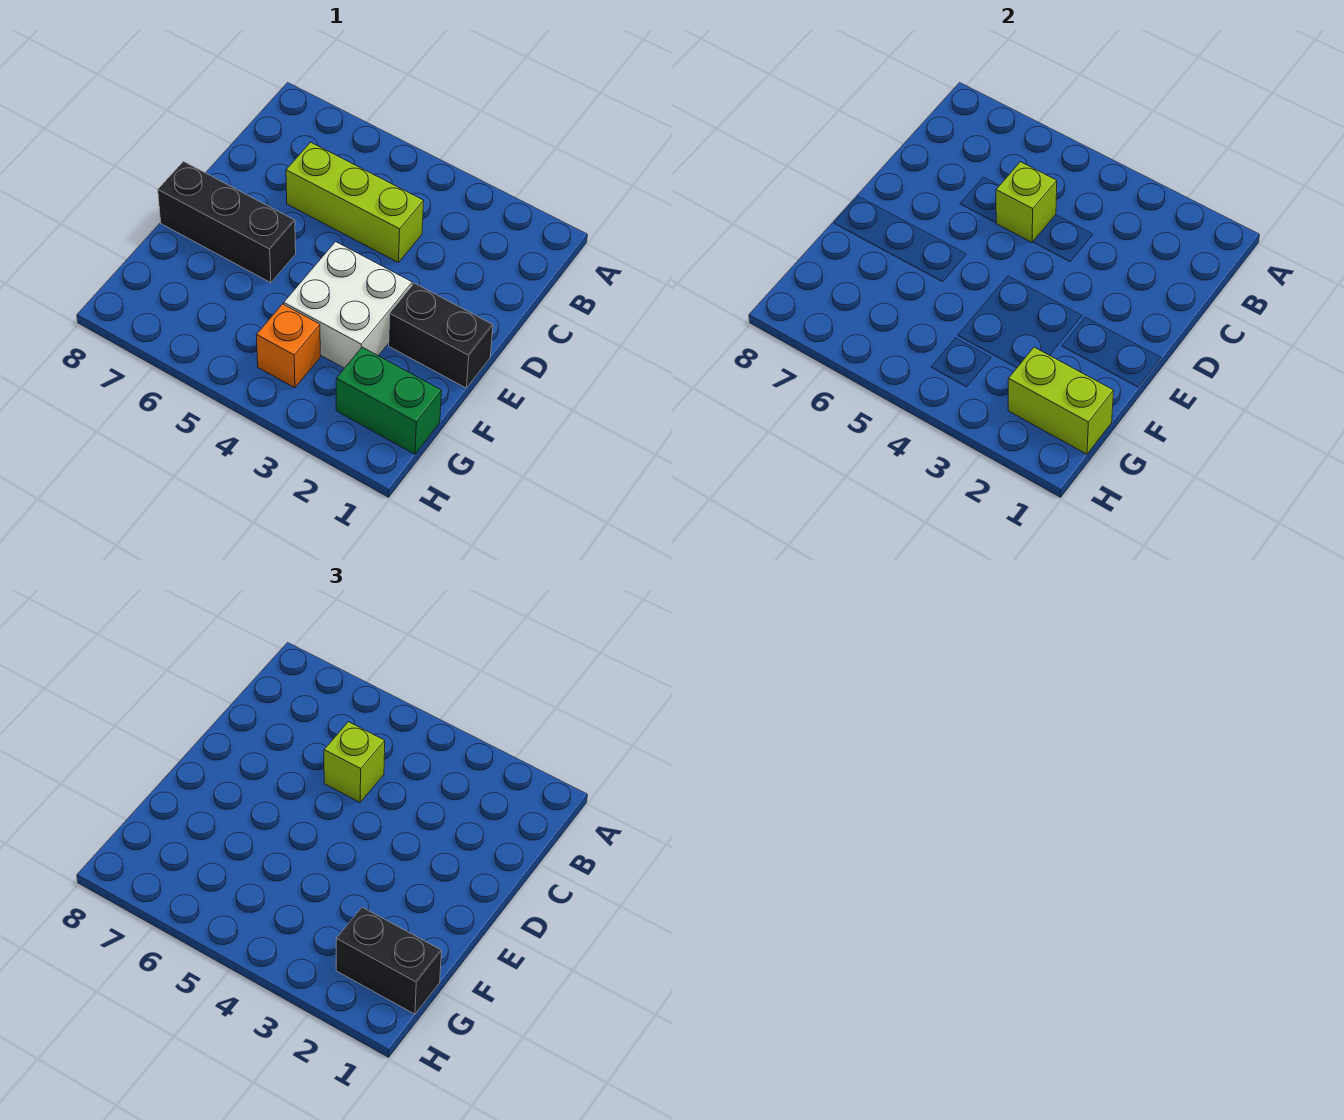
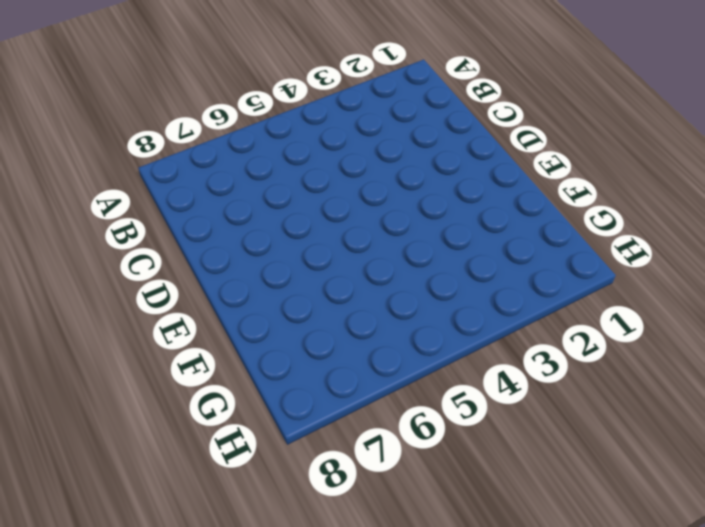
none -> lime brick C4:C6 level 1
none -> black brick E1:E2 level 1

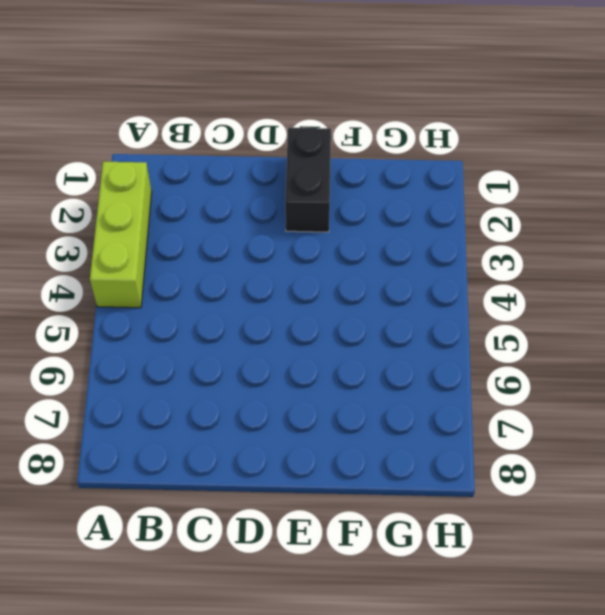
lime brick A2:A4 level 1 -> lime brick C4:C6 level 1
none -> white brick E3:F4 level 1
none -> black brick E6:E8 level 1

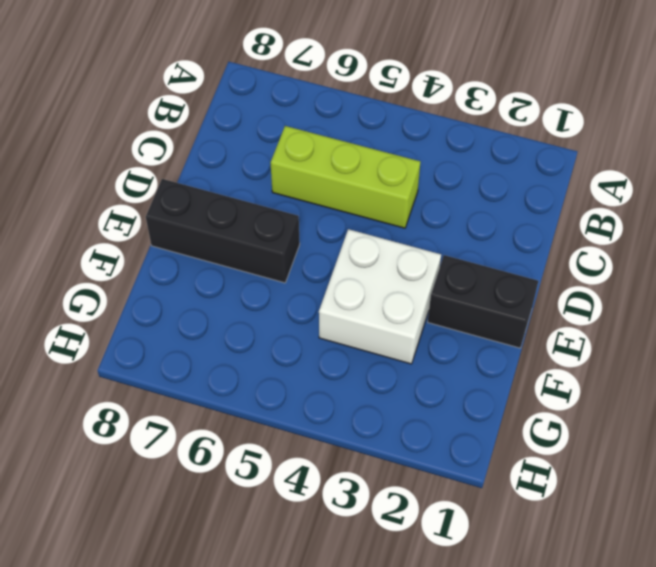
none -> green brick G1:G2 level 1
none -> orange brick G4 level 1

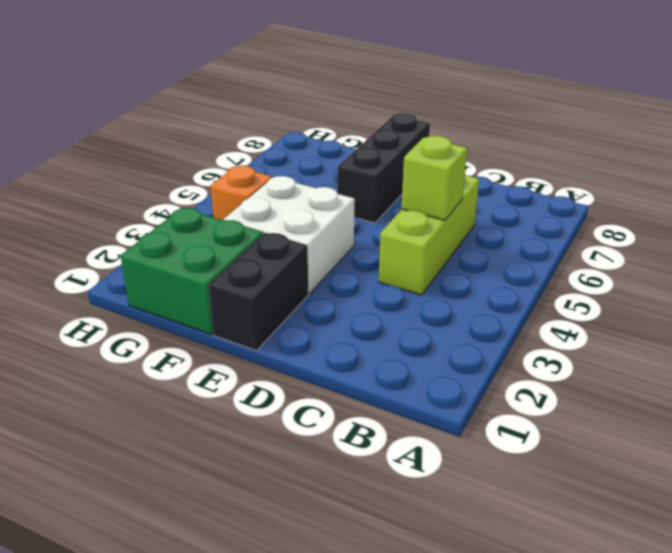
green brick F1:G2 level 1 -> green brick G1:G2 level 1
none -> lime brick G1:G2 level 2
none -> lime brick C5 level 3

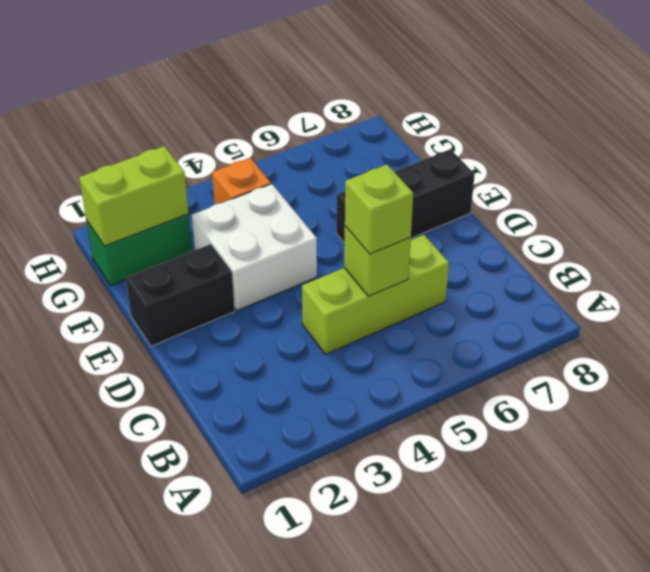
none -> black brick G1:G2 level 3

